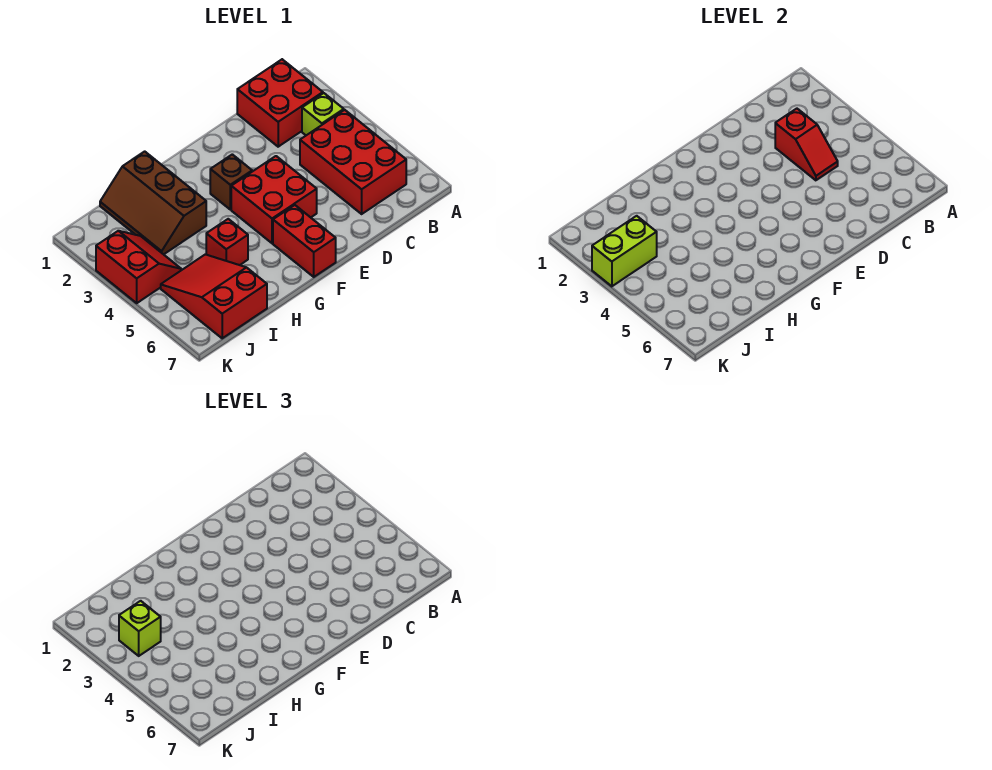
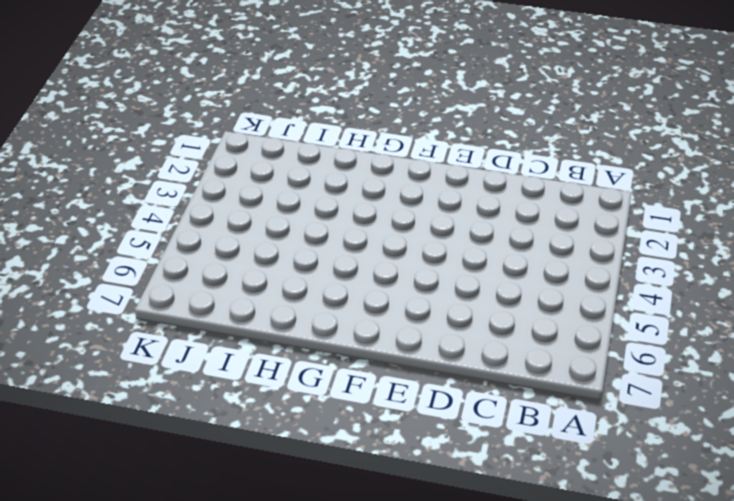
none -> red brick B1:C2 level 1
none -> lime brick B3 level 1
none -> red brick B4:C6 level 1

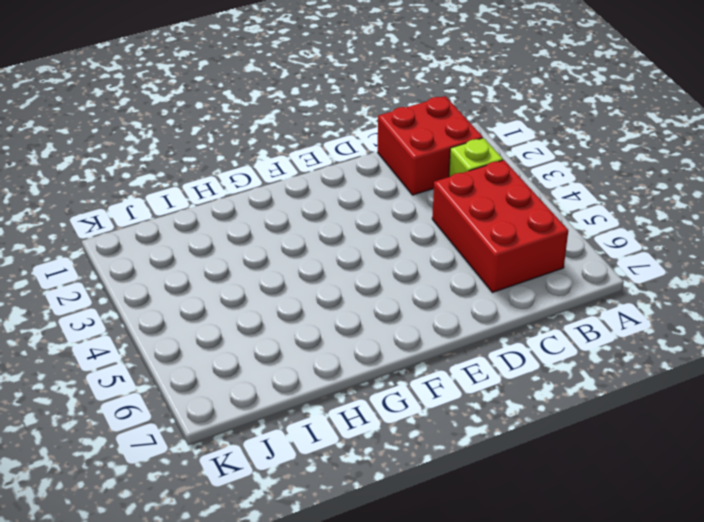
none -> red brick E4:F5 level 1
none -> brown brick F3 level 1
none -> red brick F6:F7 level 1

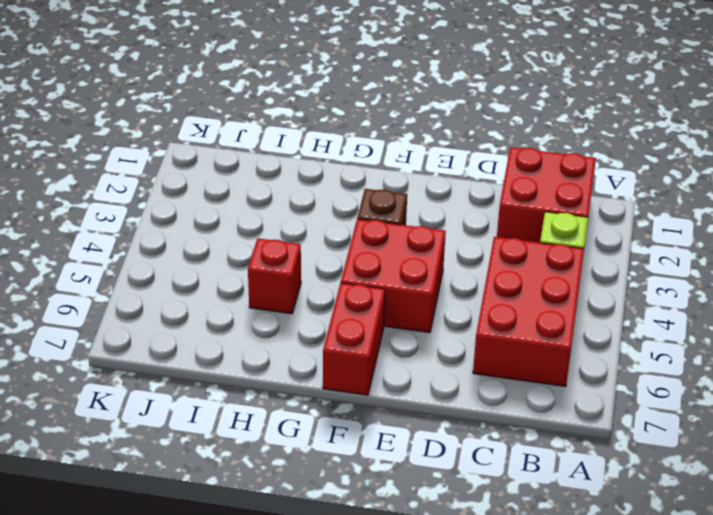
none -> brown slope H1:I3 level 1 top H
none -> red slope I5:J7 level 1 top 7
none -> red slope J3:K4 level 1 top K

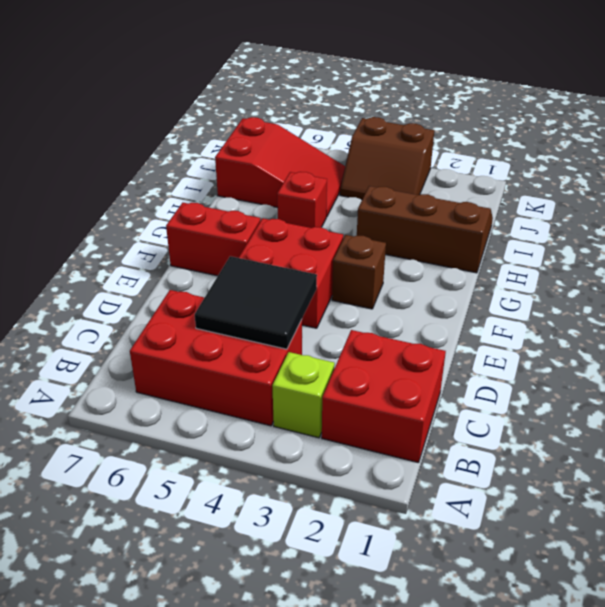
black tile C4:D5 level 2 -> red slope C3:C4 level 2 top 3
brown slope J3:K4 level 1 top K -> red slope J3:K4 level 1 top K
none -> lime brick J3:K3 level 2
none -> lime brick J3 level 3

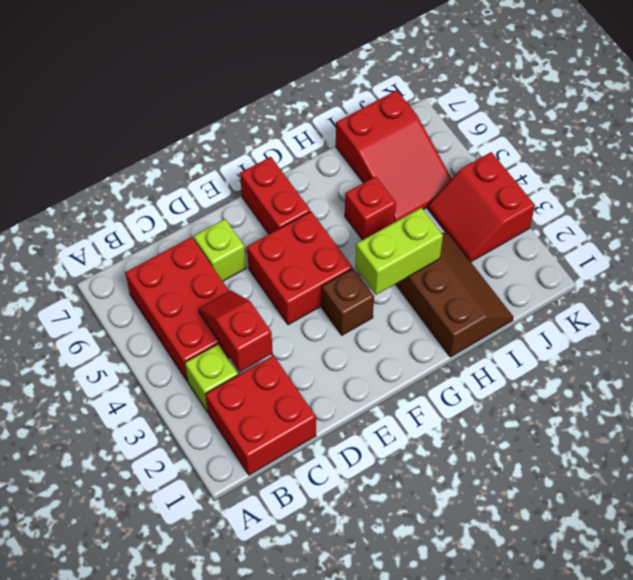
lime brick D6 level 1 -> lime brick J3 level 3
lime brick G3:H3 level 2 -> lime brick J3:K3 level 2

